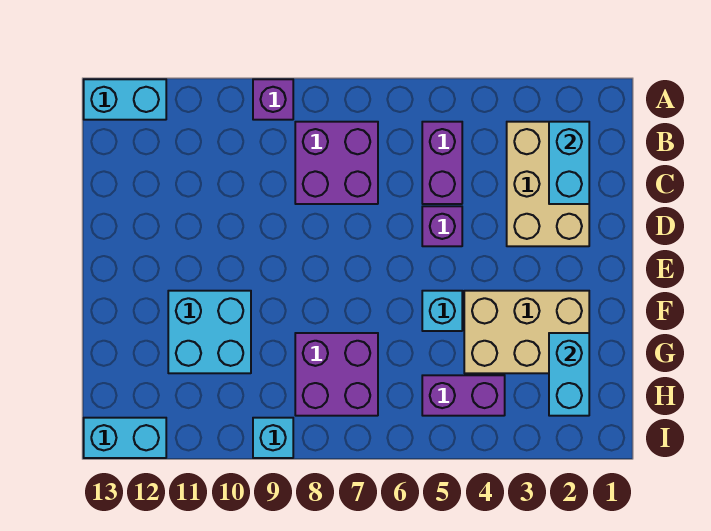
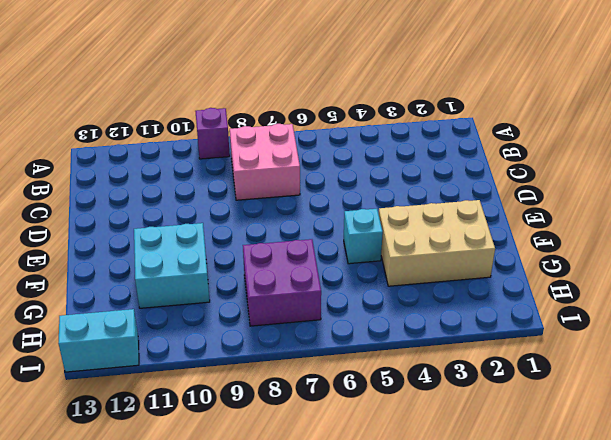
pink brick B7:C8 level 1 -> purple brick B7:C8 level 1
none -> cyan brick A12:A13 level 1
none -> tan brick B2:D3 level 1
none -> purple brick B5:C5 level 1

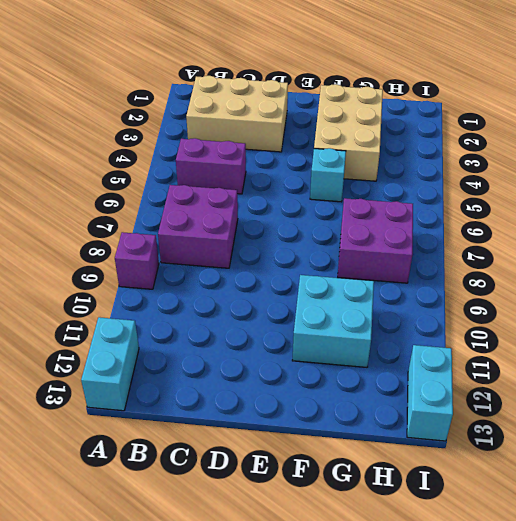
none -> purple brick D5 level 1
none -> purple brick H4:H5 level 1
none -> cyan brick I9 level 1

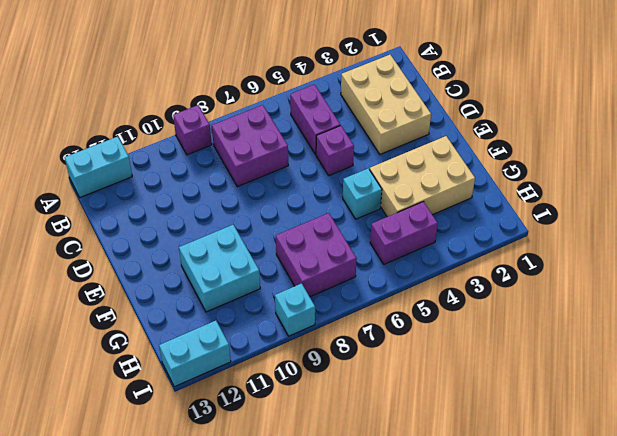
none -> cyan brick B2:C2 level 2
none -> cyan brick G2:H2 level 2

